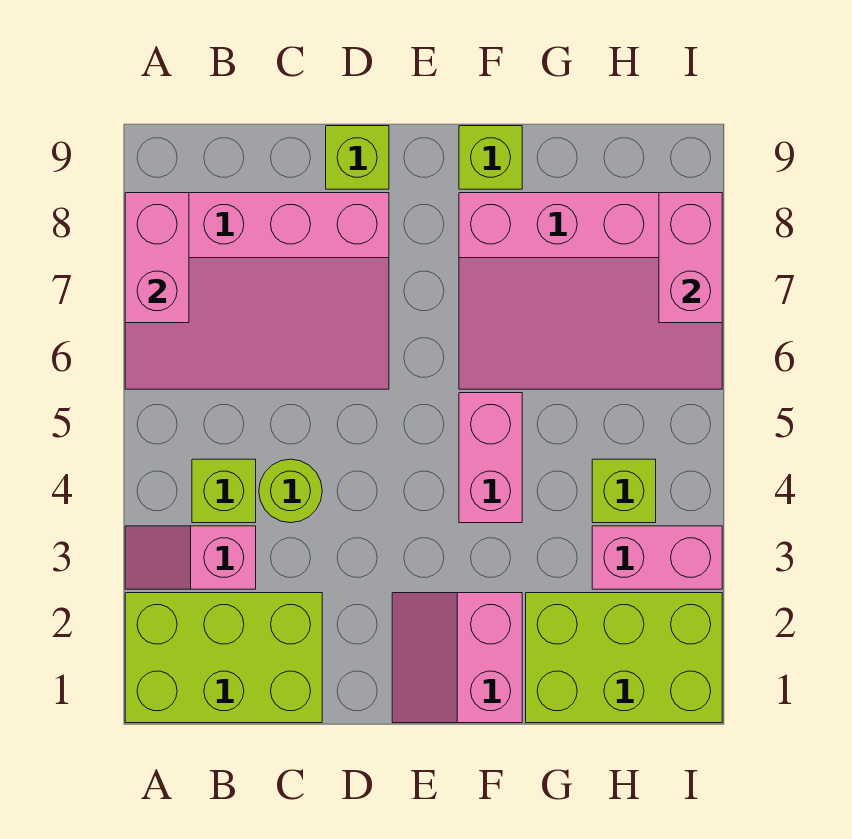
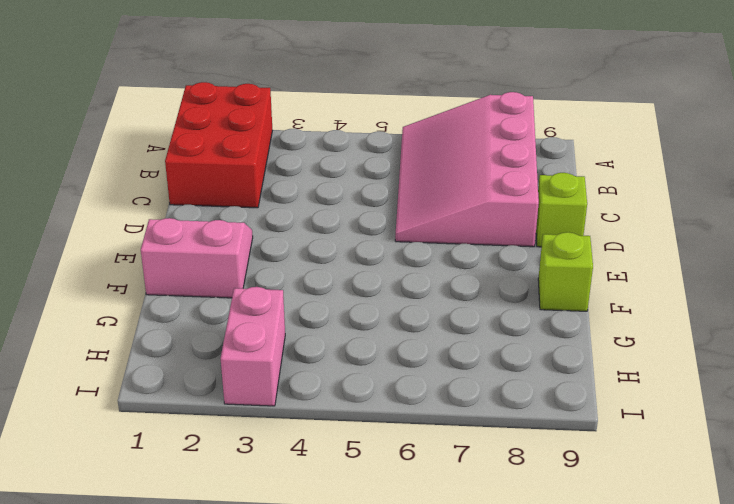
red brick A1:C2 level 1 -> lime brick A1:C2 level 1
none -> pink slope A3:B3 level 1 top B
none -> lime brick B4 level 1
none -> lime round brick C4 level 1

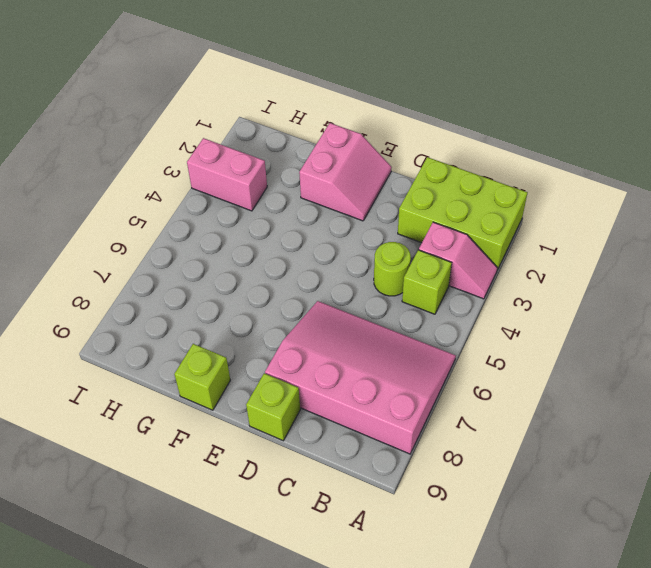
none -> pink brick F4:F5 level 1
none -> pink slope F6:I8 level 1 top 8
none -> lime brick G1:I2 level 1

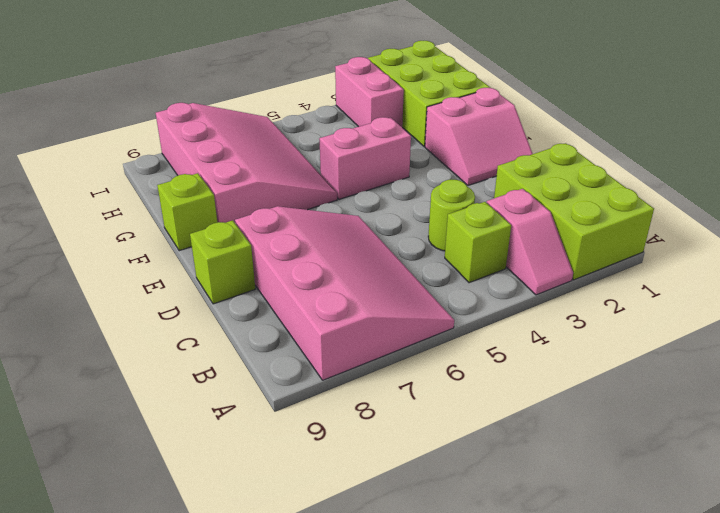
none -> lime brick H4 level 1
none -> pink brick A7:A8 level 2
none -> pink brick I7:I8 level 2

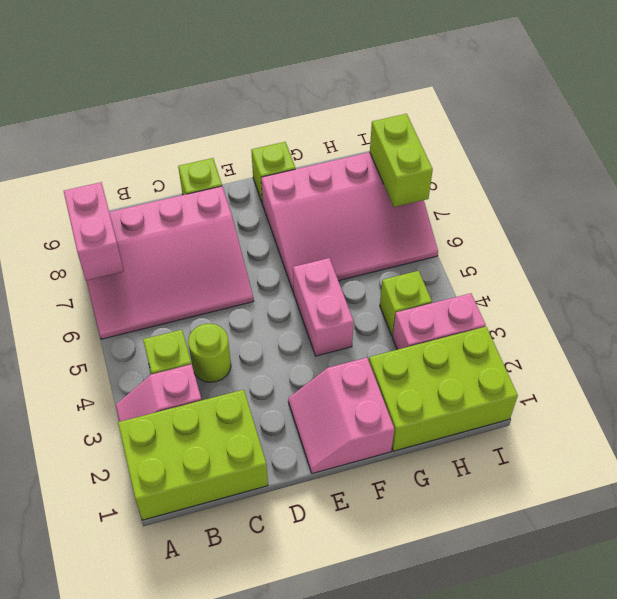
lime brick I7:I8 level 2 -> pink brick I7:I8 level 2

